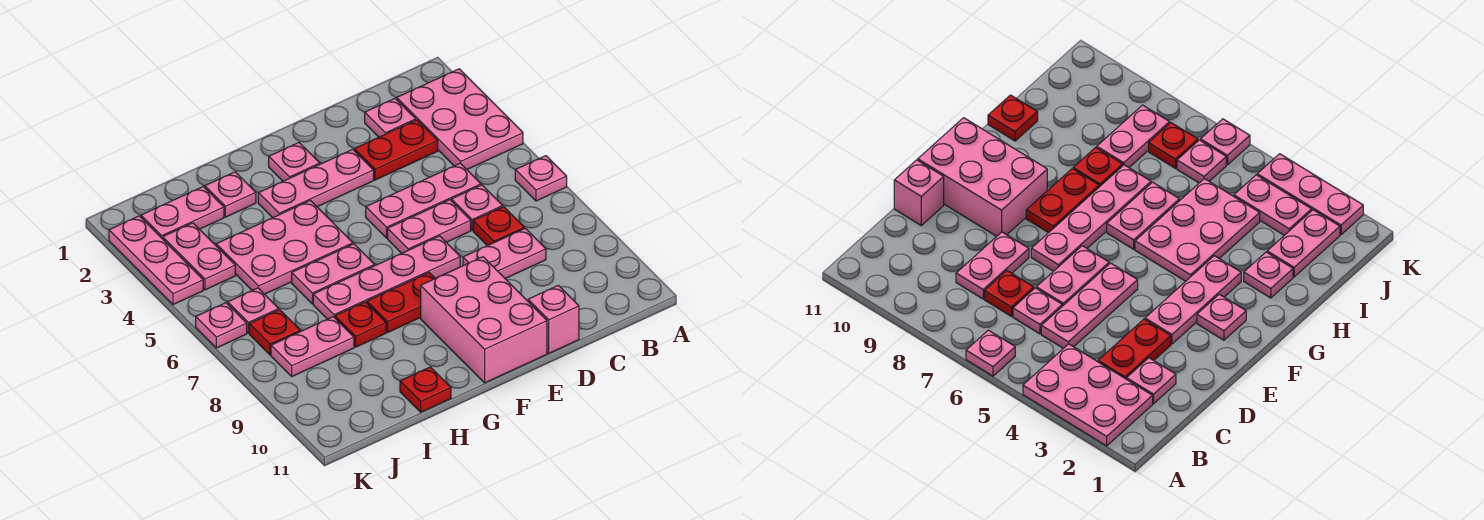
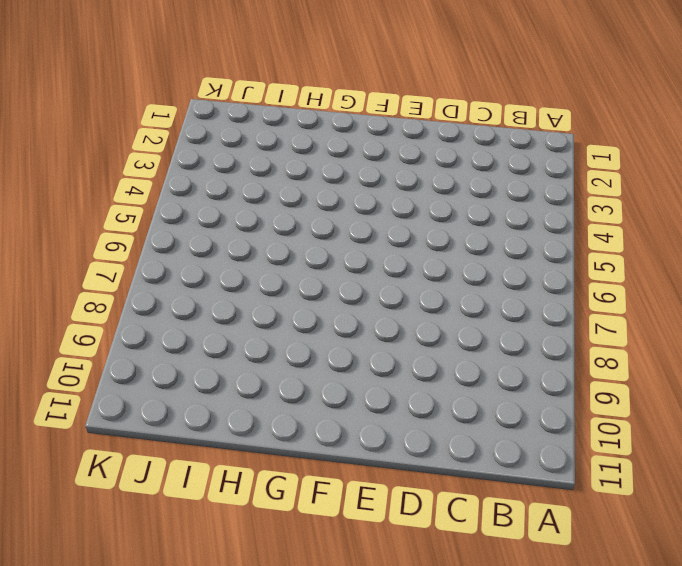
none -> pink plate A2:B4 level 1
none -> pink plate A6 level 1
none -> pink plate C2 level 1

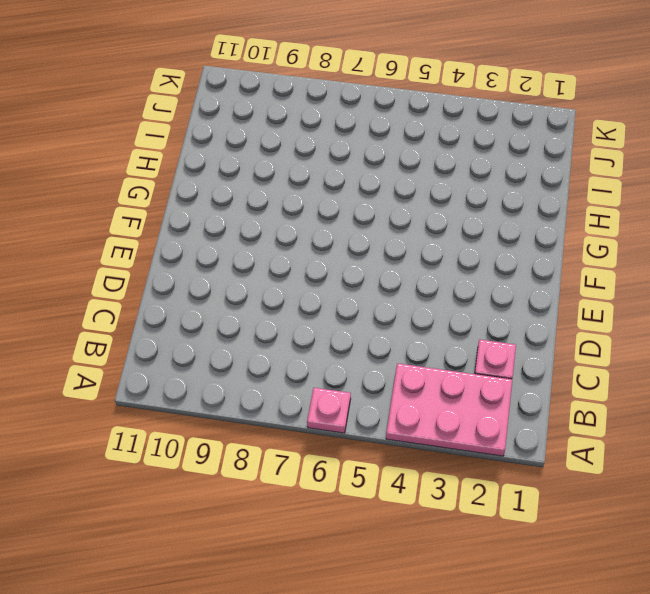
none -> red plate C3:D3 level 1
none -> pink plate C5:E5 level 1
none -> pink plate C6 level 1

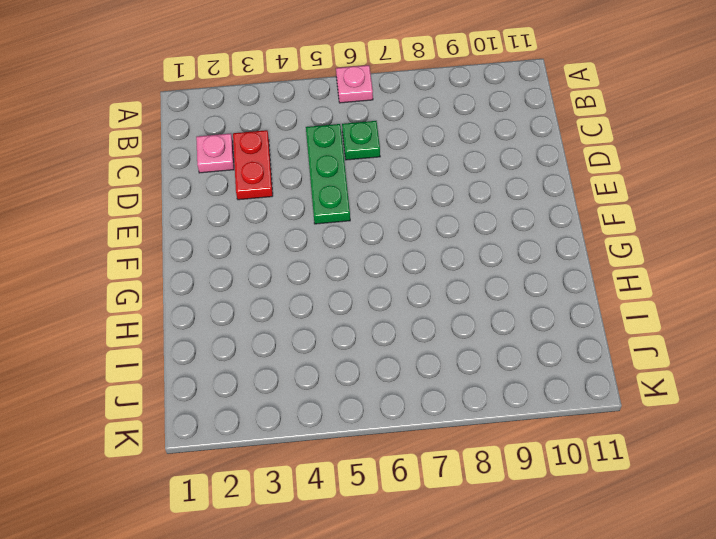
green plate C5:E5 level 1 -> pink plate C5:E5 level 1
green plate C6 level 1 -> pink plate C6 level 1
none -> pink plate A2:B4 level 1
none -> red plate C7 level 1
none -> pink plate C8:D8 level 1

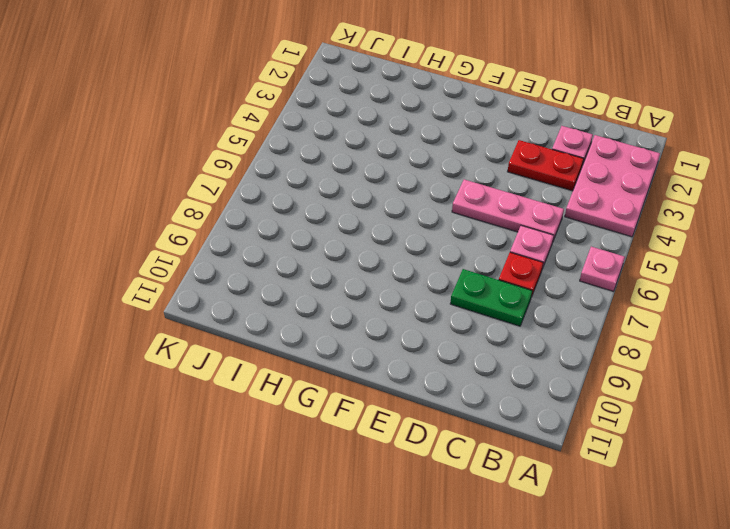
green plate C8:D8 level 1 -> pink plate C8:D8 level 1
none -> pink plate D6:E6 level 1
none -> pink brick D11 level 1
none -> pink plate E3:G3 level 1

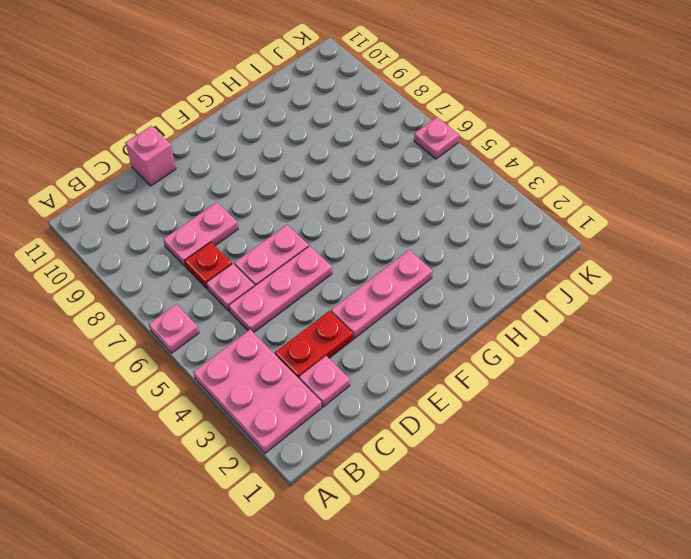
none -> pink plate E7:H7 level 1
none -> pink brick E9:F11 level 1
none -> pink plate F2 level 1

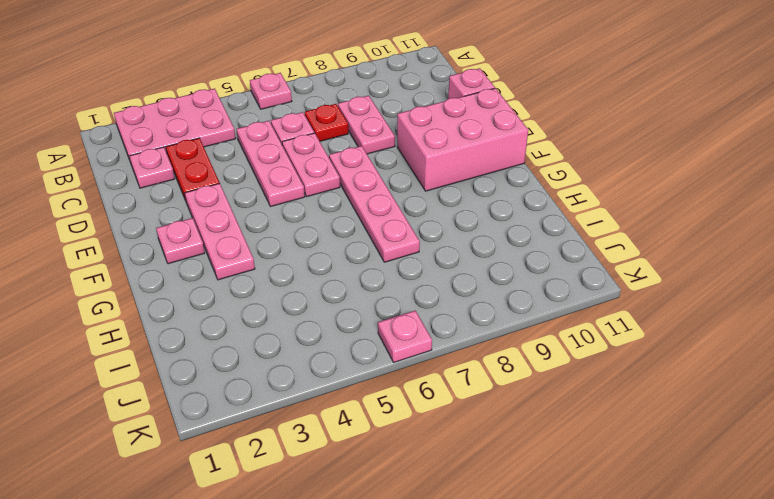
none -> red plate F8:G8 level 1
none -> pink plate G4:I5 level 1
none -> pink plate G6:H6 level 1

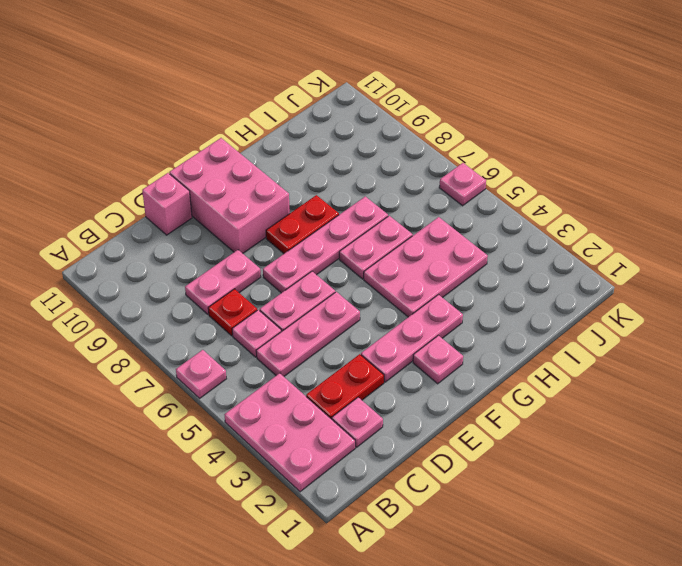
none -> pink plate H2 level 1
none -> red plate H8 level 1
none -> red plate H11 level 1

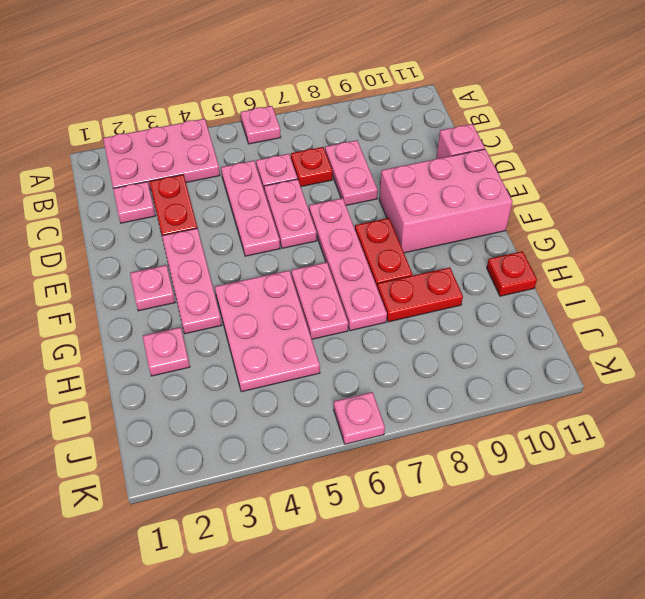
red plate H8:H9 level 1 -> red plate H8 level 1
none -> pink plate I2:J2 level 1
none -> pink plate I8:J8 level 1
none -> pink plate J3:J4 level 1

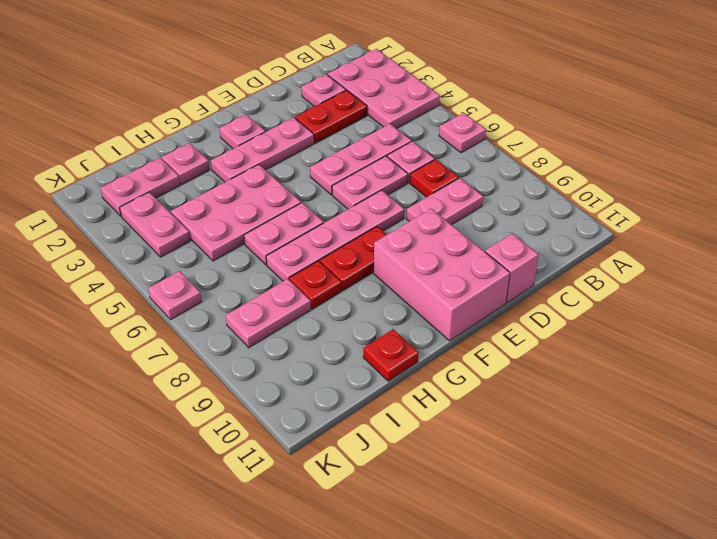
none -> pink plate J6 level 1
none -> red plate J7 level 1
none -> pink plate K2:K4 level 1

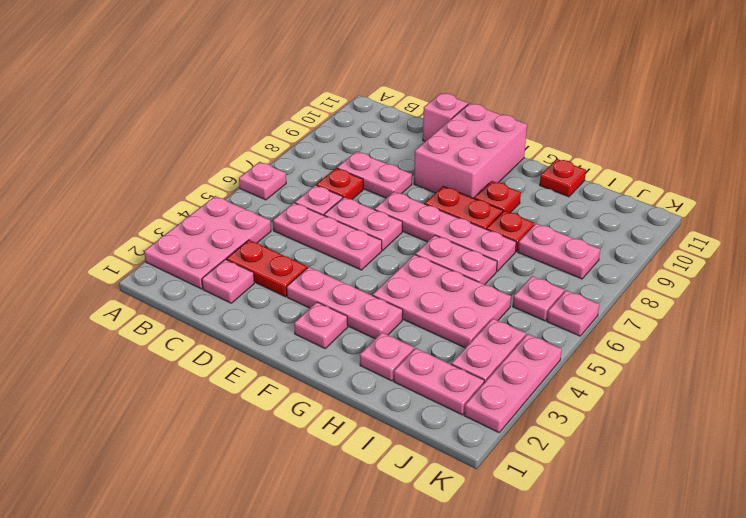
red plate G9 level 1 -> red plate J7 level 1

